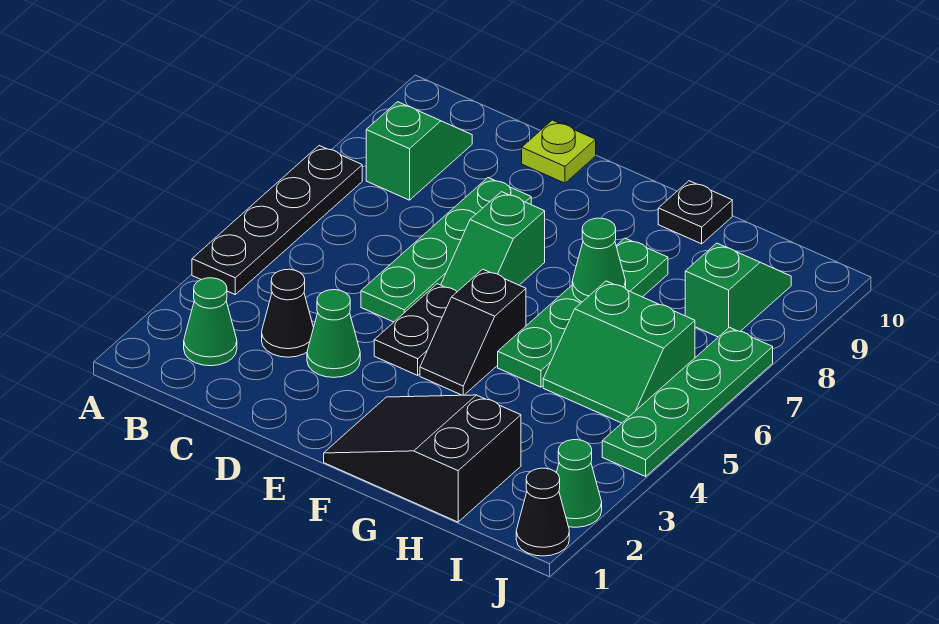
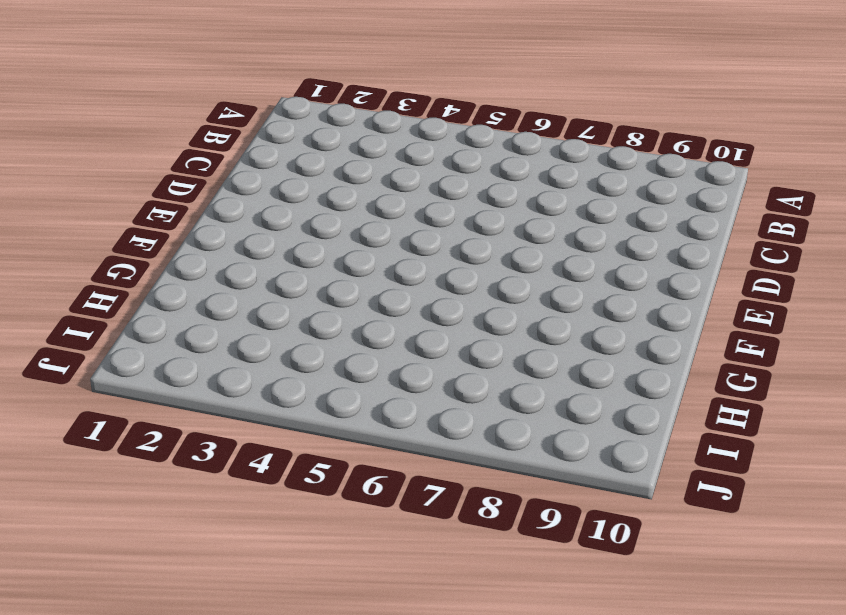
none -> black plate A4:A7 level 1
none -> green cone B2 level 1
none -> green slope B8:B9 level 1 top 8

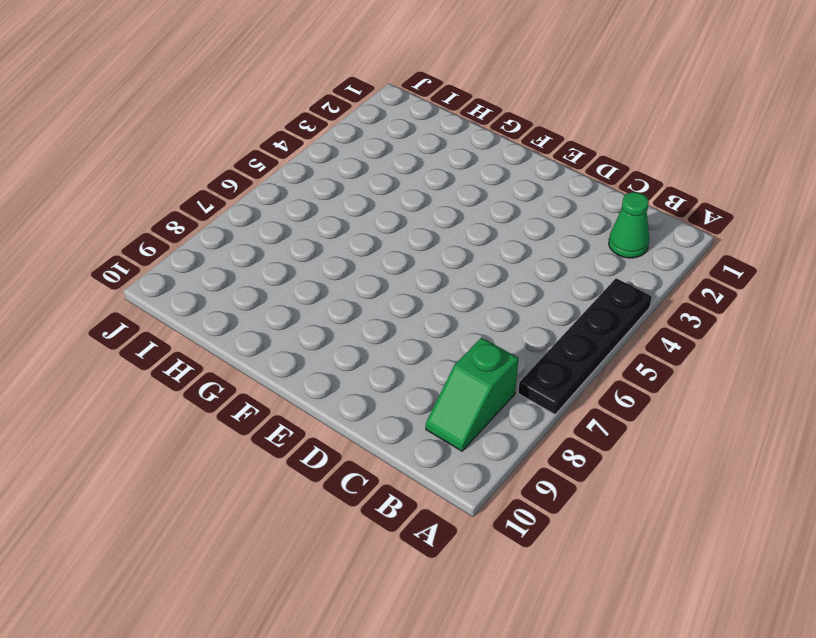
none -> black cone C3 level 1
none -> green cone D3 level 1
none -> green plate D5:D8 level 1

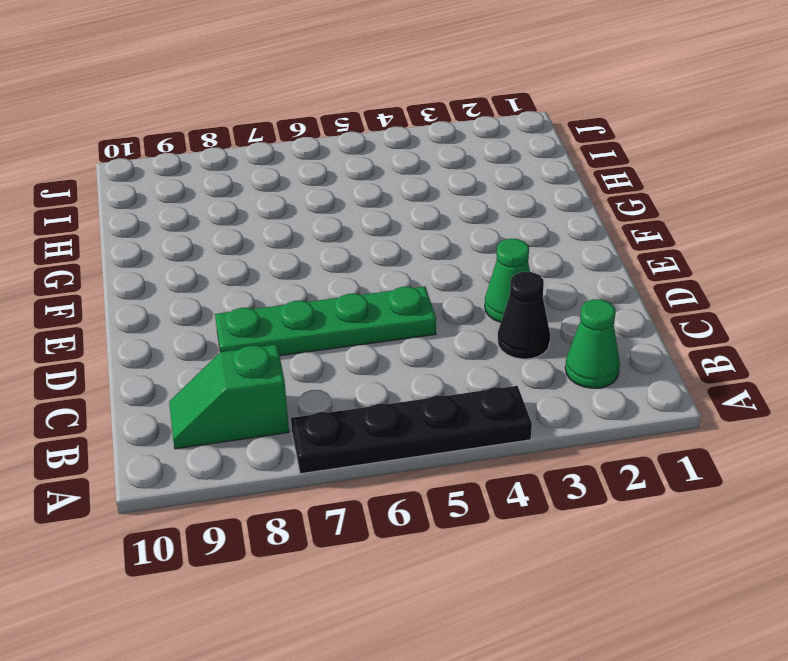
none -> lime plate D10 level 1
none -> black plate E4:E5 level 1
none -> green slope E6:E7 level 1 top 7

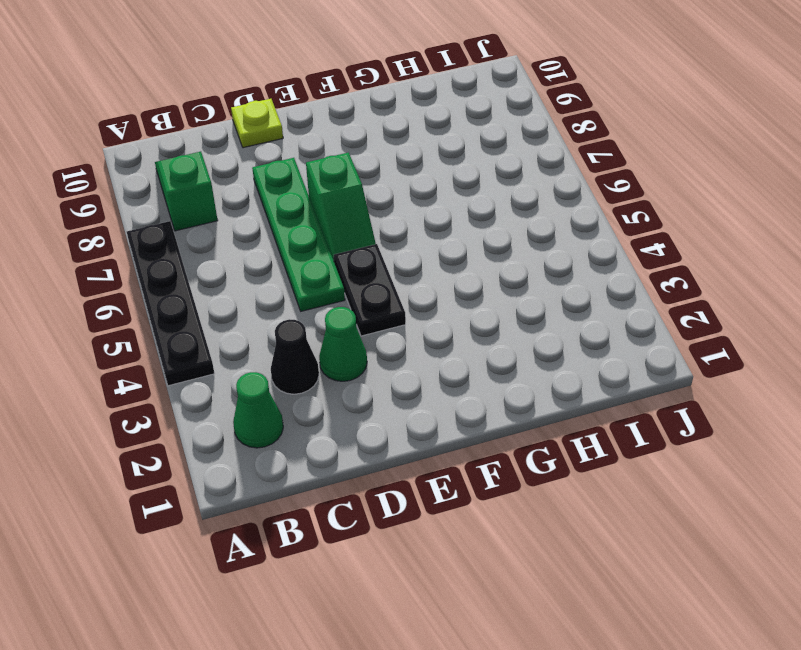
none -> black slope F1:H2 level 1 top H
none -> black slope F4:F5 level 1 top 5
none -> green plate G5:G8 level 1

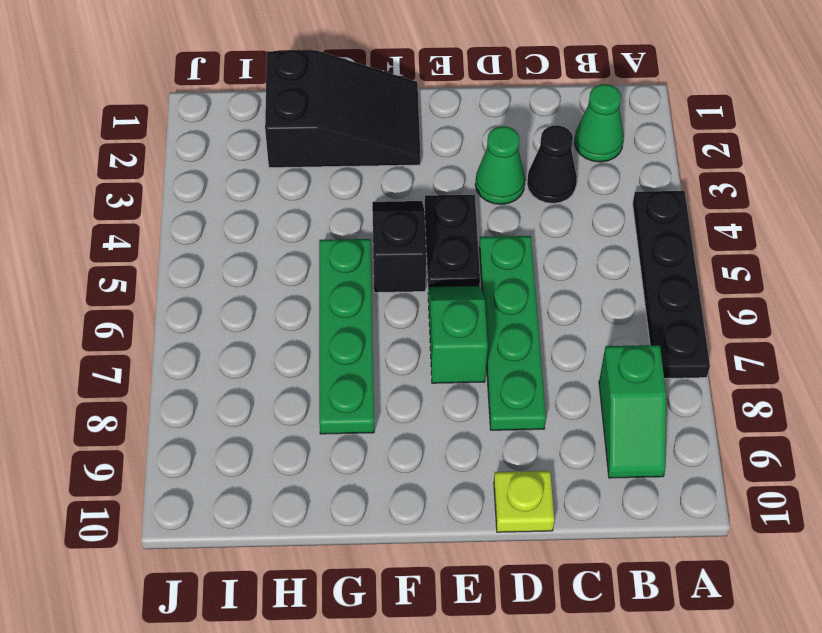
none -> black plate G10 level 1
none -> green slope H5:I6 level 1 top 6
none -> green slope I8:I9 level 1 top 8

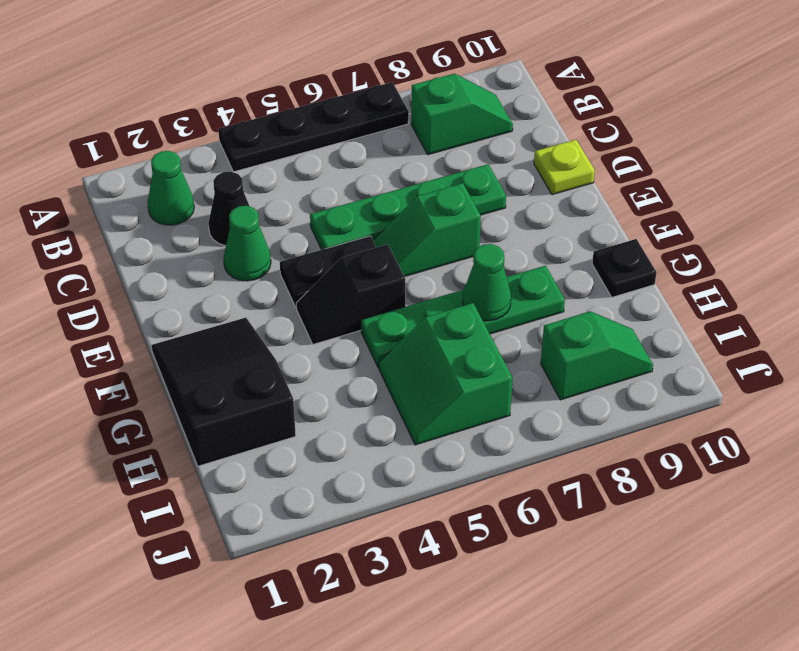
none -> black cone J1 level 1
none -> green cone J2 level 1
none -> green plate J4:J7 level 1

